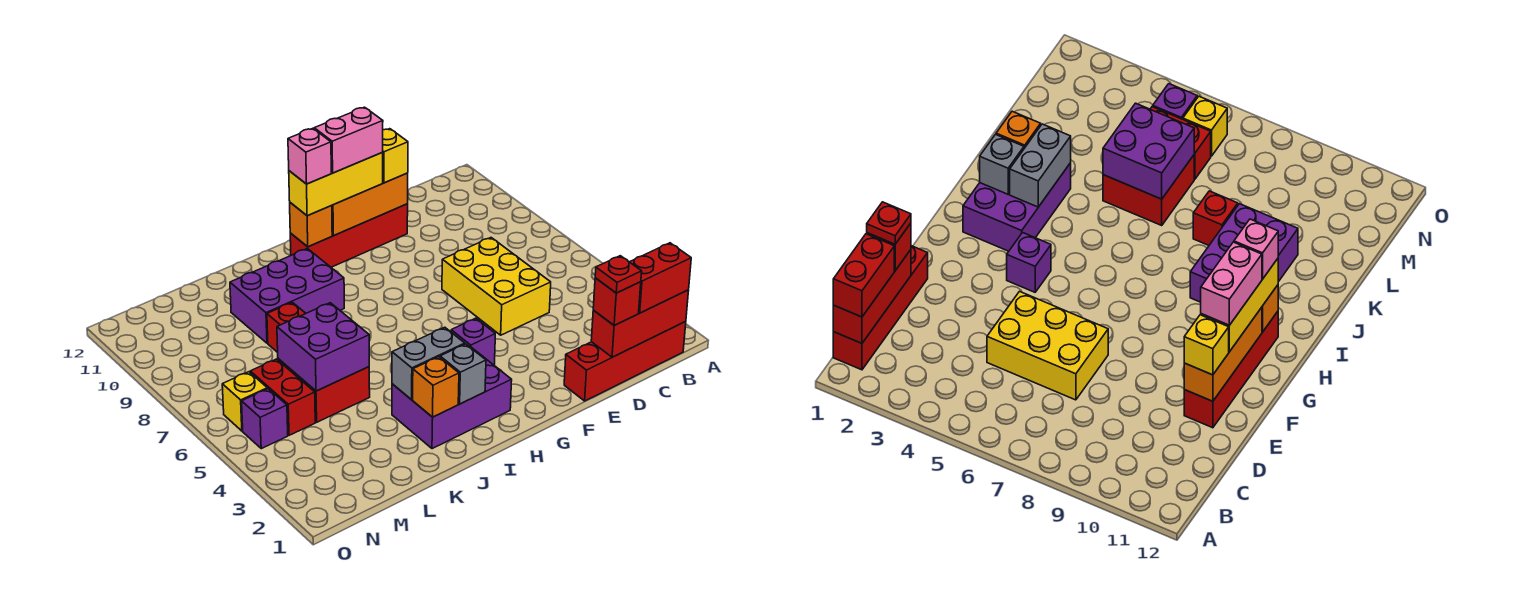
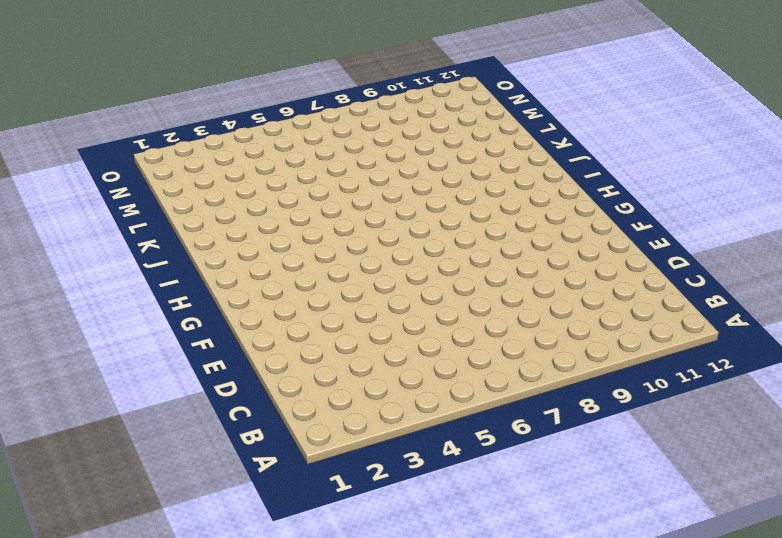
none -> red brick B1:E1 level 1
none -> yellow brick D5:E7 level 1
none -> red brick E11:H11 level 1

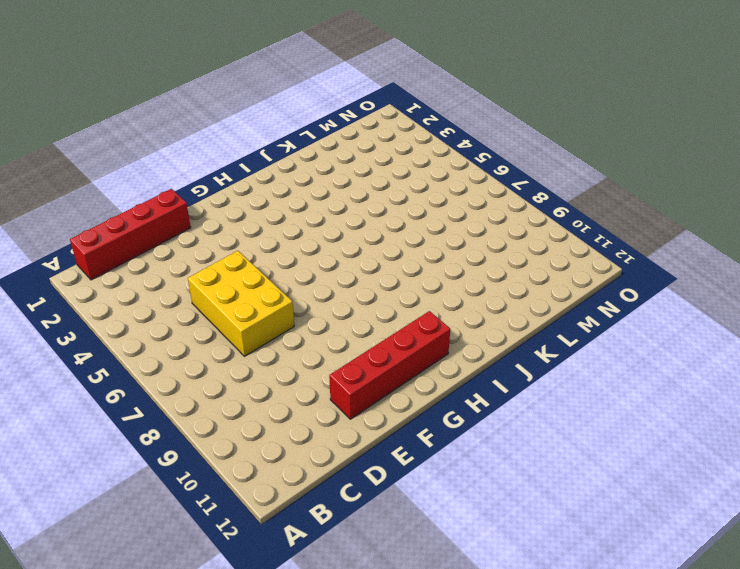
none -> purple brick G4 level 1
none -> purple brick H2:J3 level 1
none -> purple brick I9:K10 level 1

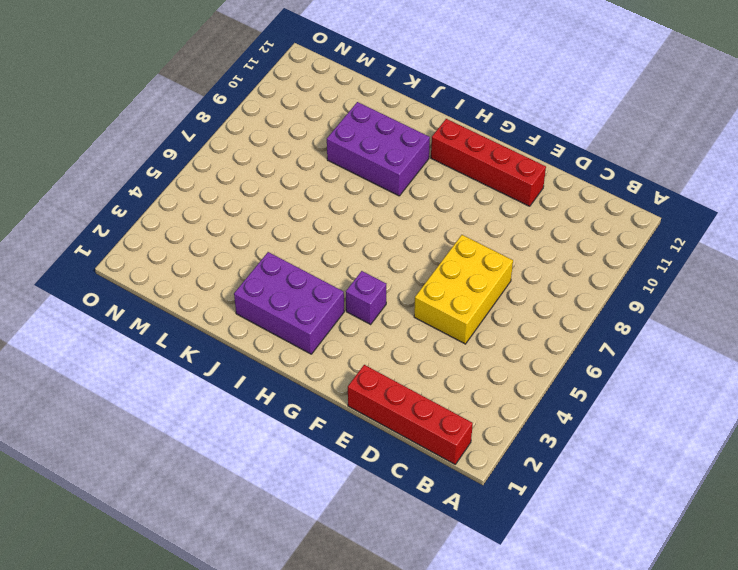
none -> red brick K5:L6 level 1
none -> red brick K8 level 1
none -> red brick M5:M6 level 1

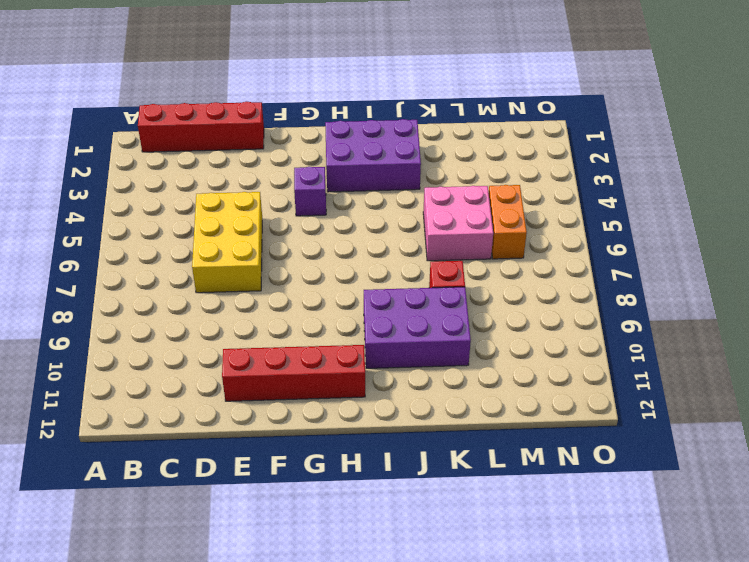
pink brick K5:L6 level 1 -> red brick K5:L6 level 1
orange brick M5:M6 level 1 -> red brick M5:M6 level 1
none -> purple brick N5 level 1
none -> yellow brick N6 level 1
none -> red brick B1:D1 level 2

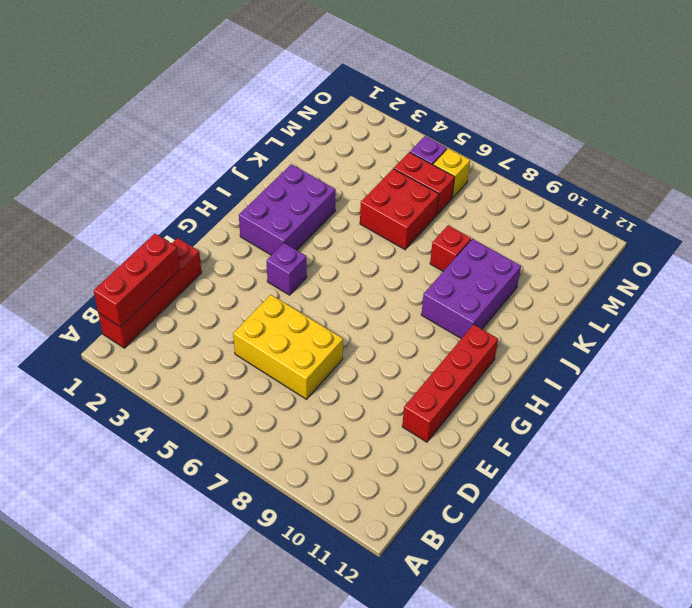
none -> orange brick E11:G11 level 2
none -> orange brick H11 level 2
none -> grey brick I2 level 2

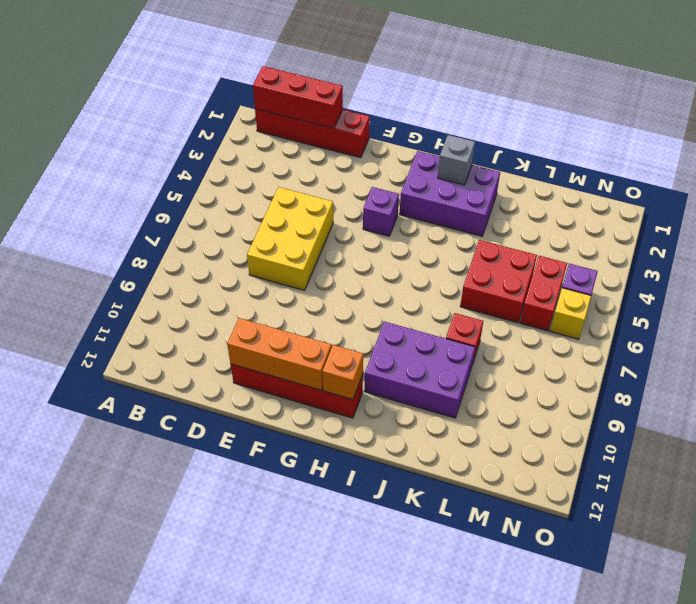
none -> grey brick I3:J3 level 2
none -> orange brick J2 level 2
none -> purple brick K5:L6 level 2

